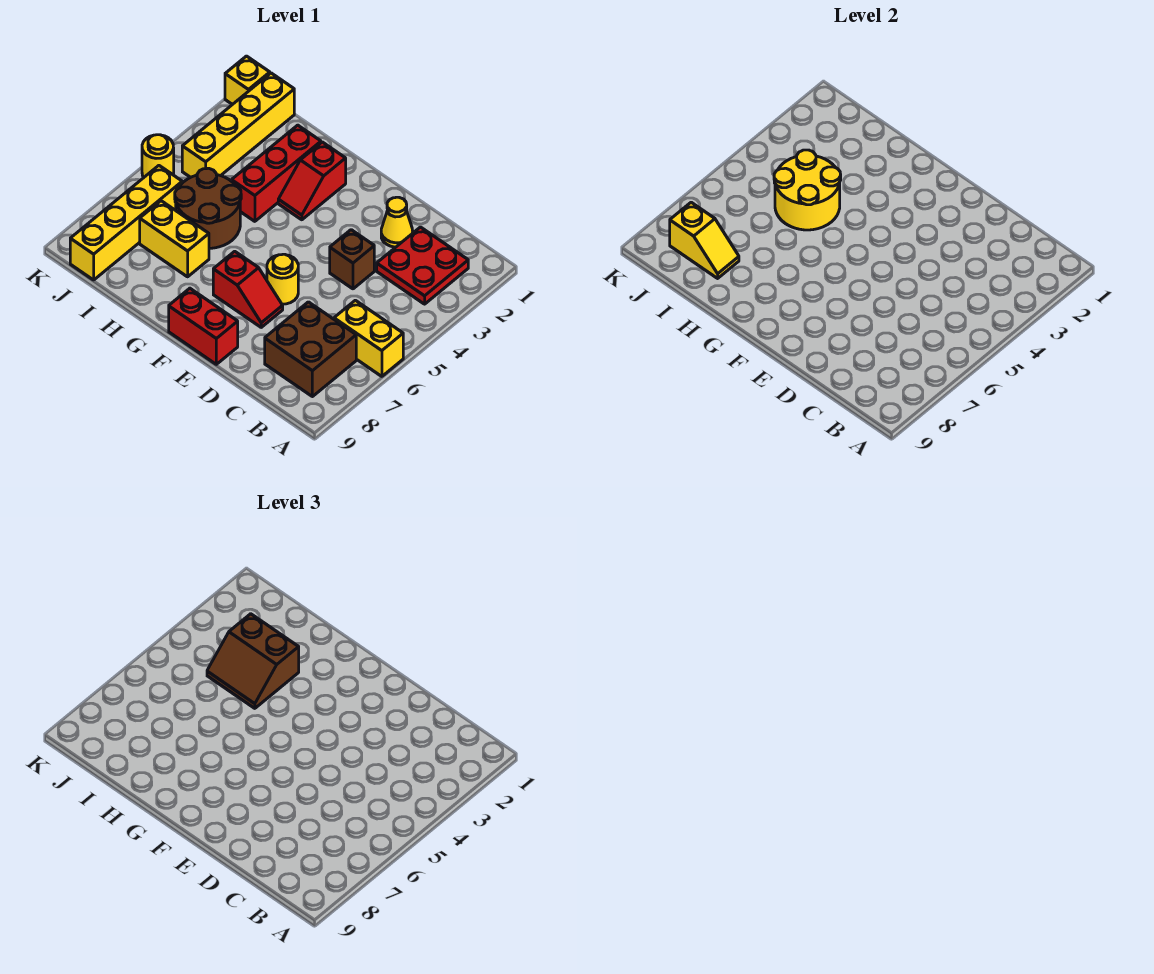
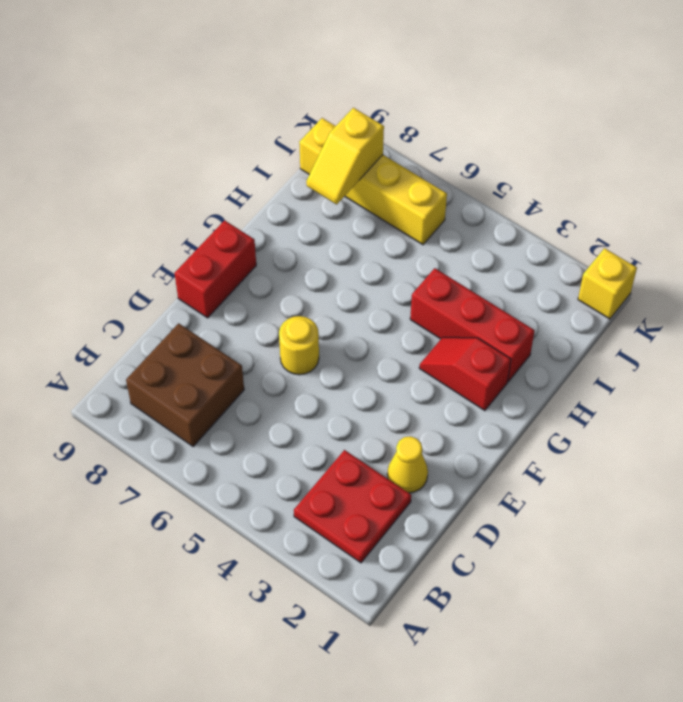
none -> yellow brick A6:B6 level 1
none -> brown brick D4 level 1
none -> red slope E7:F7 level 1 top F

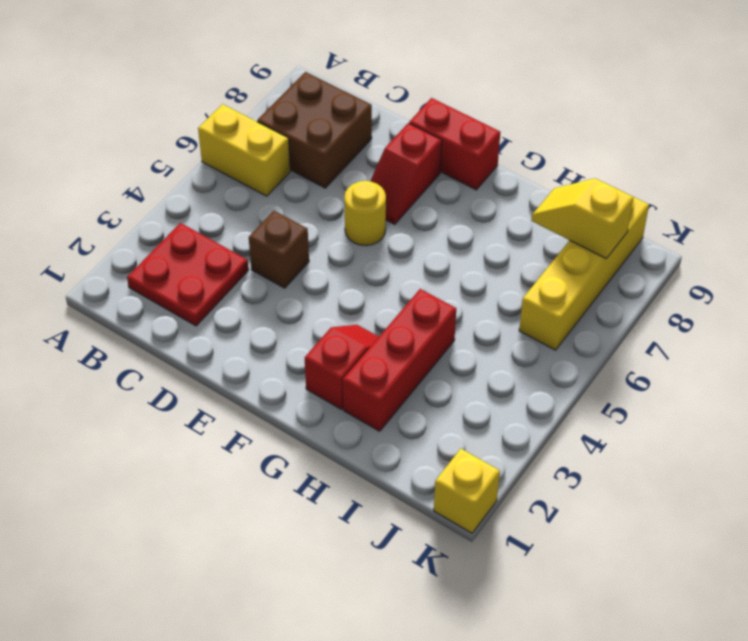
red slope E7:E8 level 1 top 8 -> red slope E7:F7 level 1 top F
none -> yellow cone D2 level 1
none -> brown round brick H5:I6 level 1
none -> yellow brick H7:I7 level 1

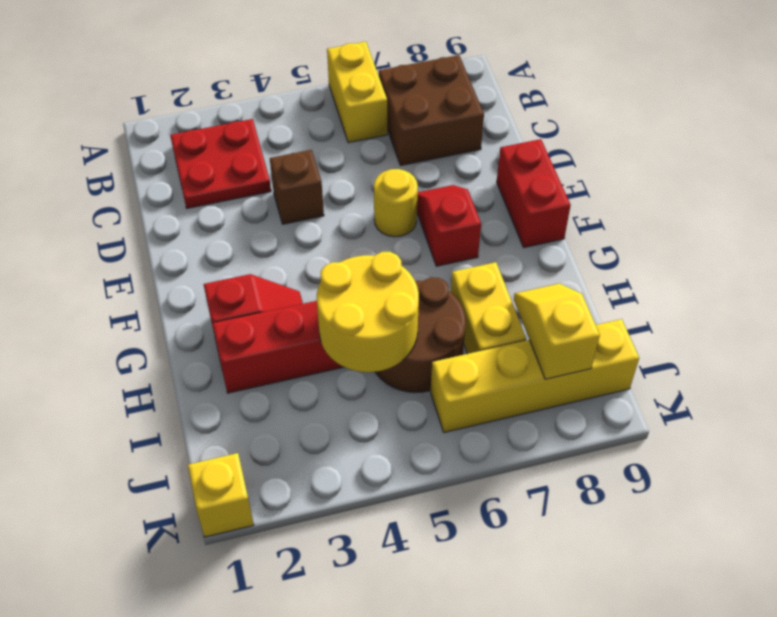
none -> yellow cone D2 level 1
none -> yellow brick J1:J4 level 1
none -> yellow round brick K5 level 1

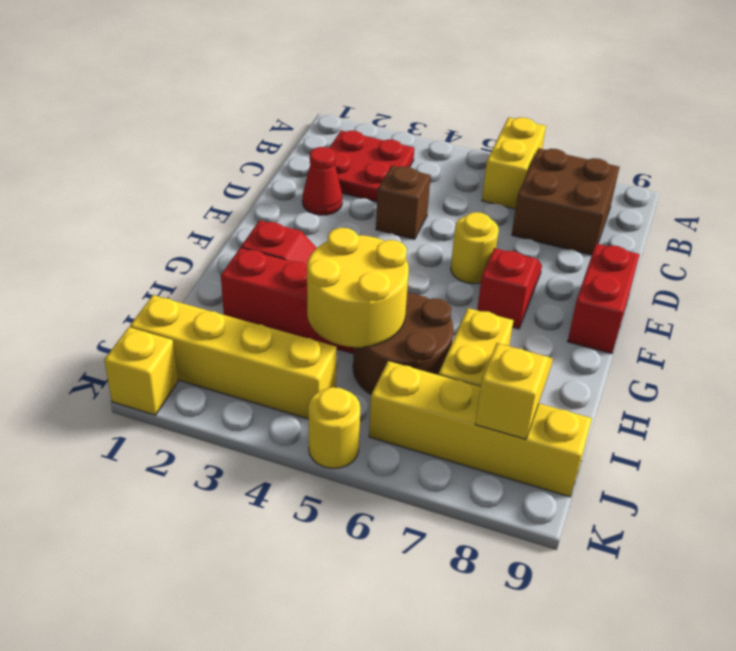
red cone D2 level 1 -> yellow cone D2 level 1
none -> brown slope H3:I4 level 3 top 3

